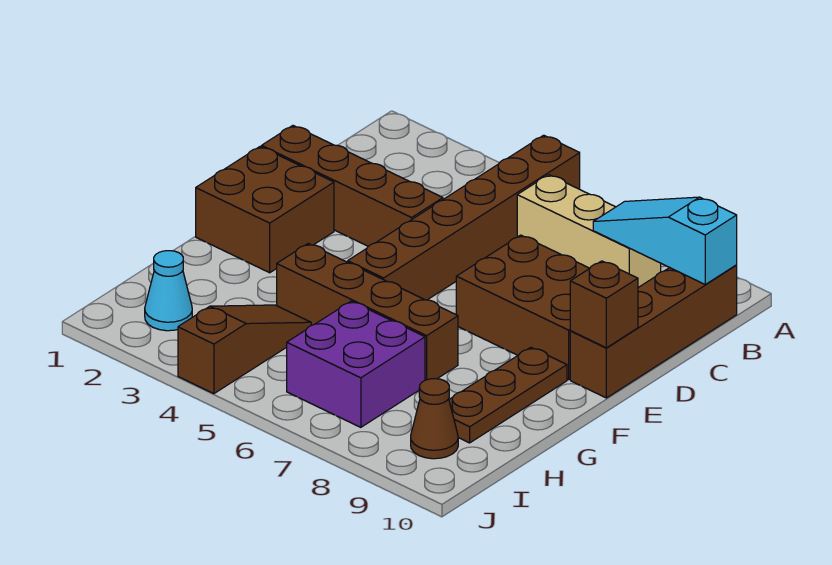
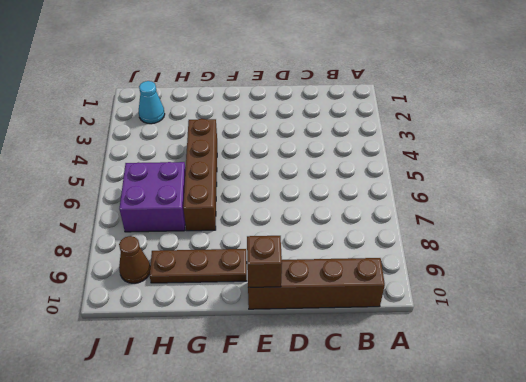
none -> brown brick A5:F5 level 1
none -> tan brick B6:B8 level 1
none -> brown brick D1:D4 level 1

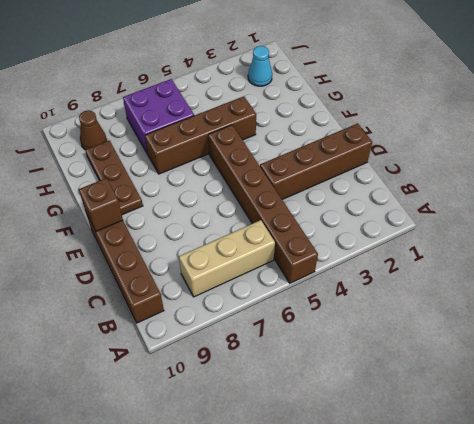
none -> brown brick D7:E9 level 1
none -> brown brick E1:F2 level 1
none -> brown slope H4:J4 level 1 top J

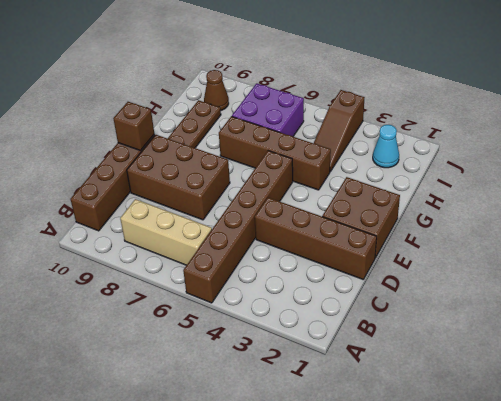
none -> cyan slope B8:B10 level 2 top 10

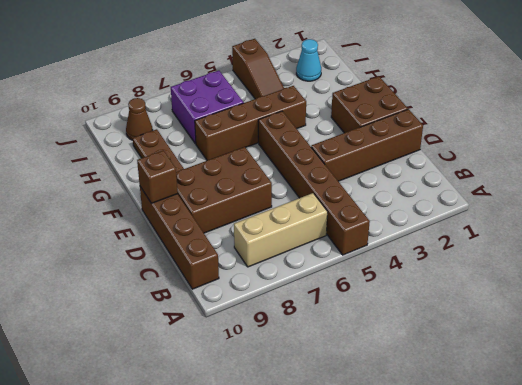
none -> cyan slope B8:B10 level 2 top 10

